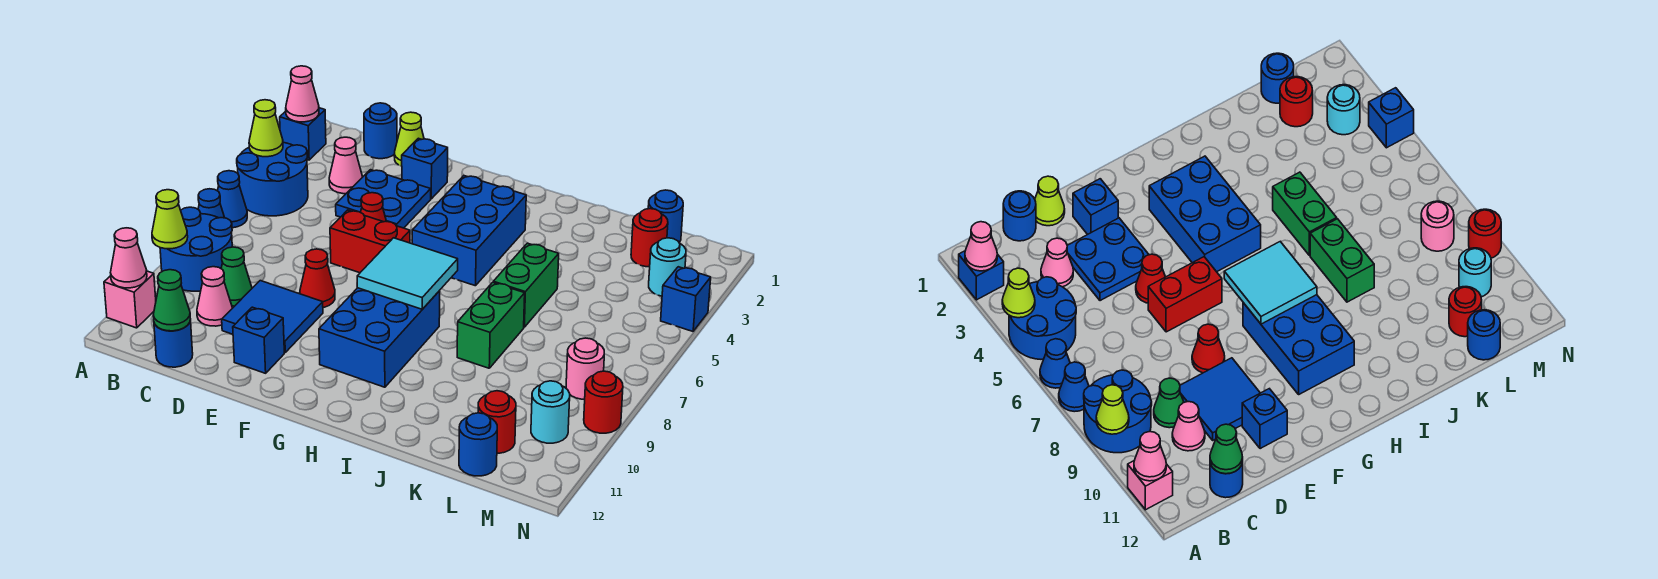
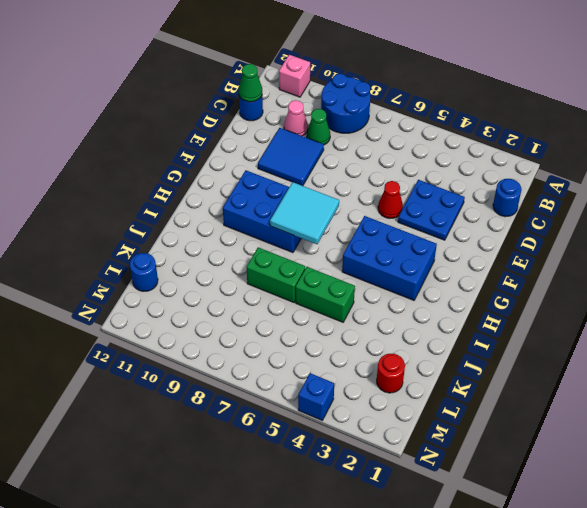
none -> blue brick A2 level 1
none -> blue round brick A4:B5 level 1
none -> blue cone A6 level 1
none -> blue cone A7 level 1

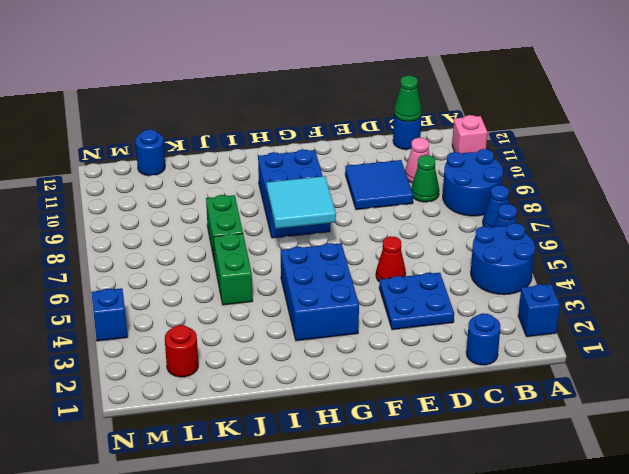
none -> pink cone C3 level 1
none -> lime cone D1 level 1
none -> blue brick E2 level 1
none -> red brick E6:F6 level 1

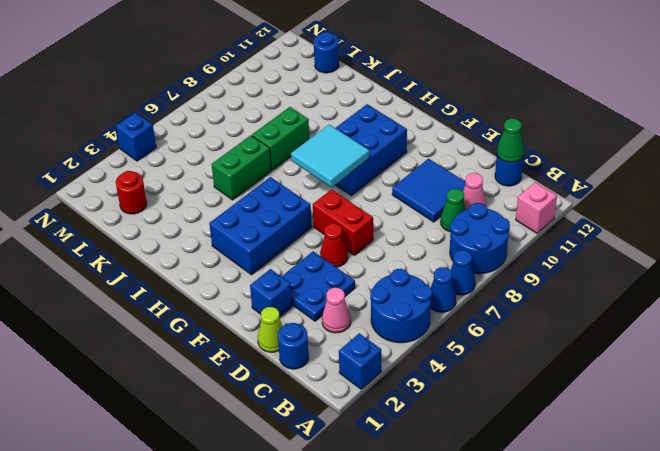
none -> red cone E8 level 1
none -> blue brick E11 level 1
none -> blue round brick L1 level 1
none -> red round brick L11 level 1

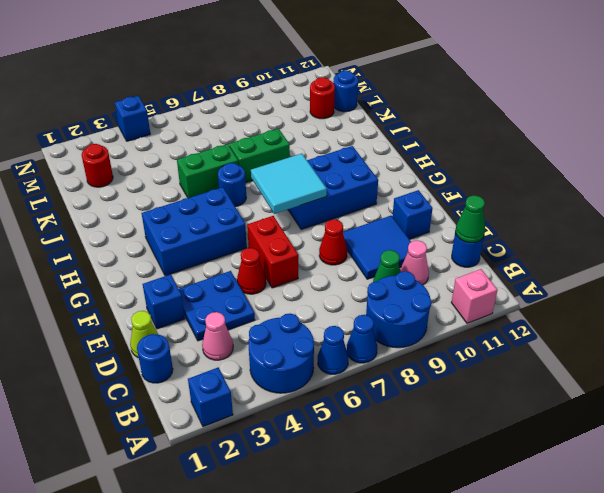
blue round brick I6 level 1 -> blue round brick L1 level 1
none -> cyan round brick M3 level 1
none -> pink round brick M8 level 1
none -> cyan round brick M10 level 1
none -> red round brick N9 level 1

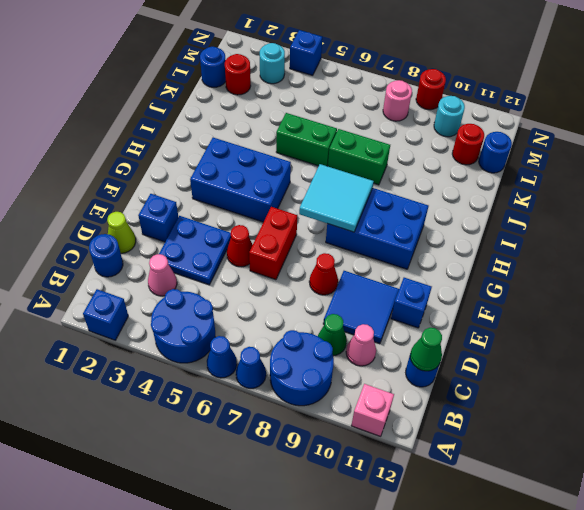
none -> pink cone A2 level 2
none -> lime cone A4 level 2
none -> lime cone A9 level 2
none -> pink cone A11 level 2

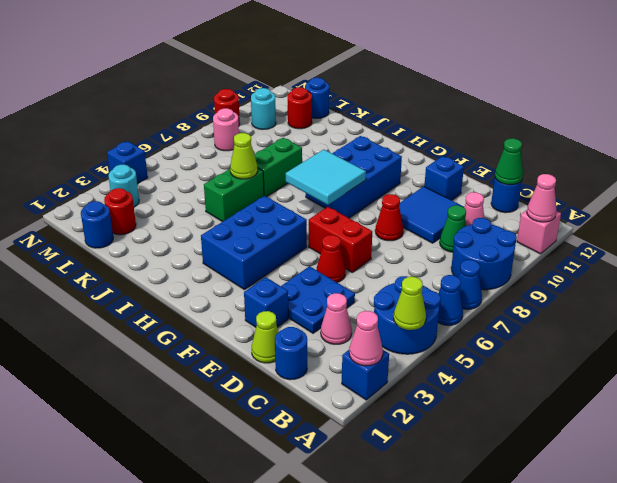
lime cone J6 level 2 -> lime cone A9 level 2

